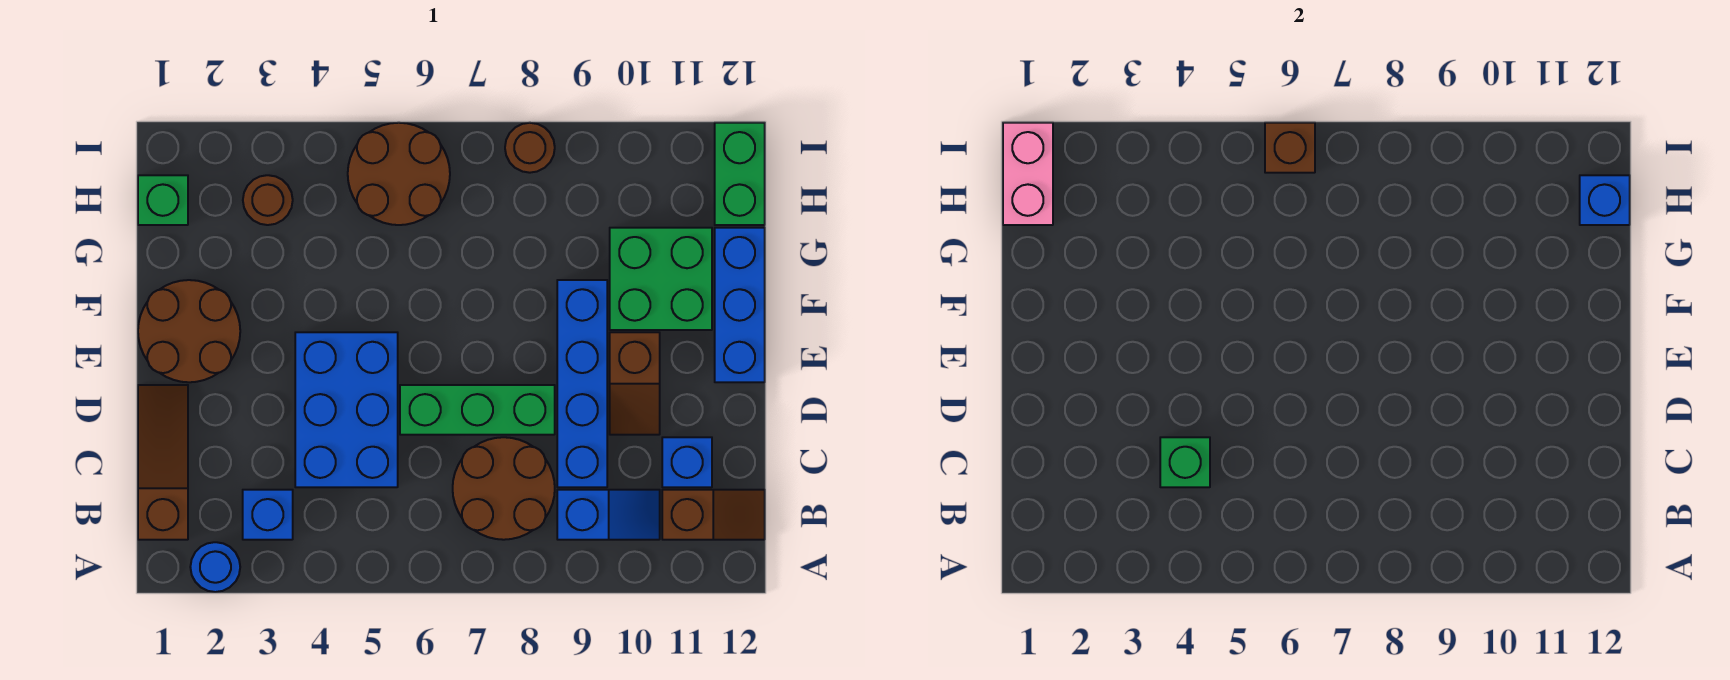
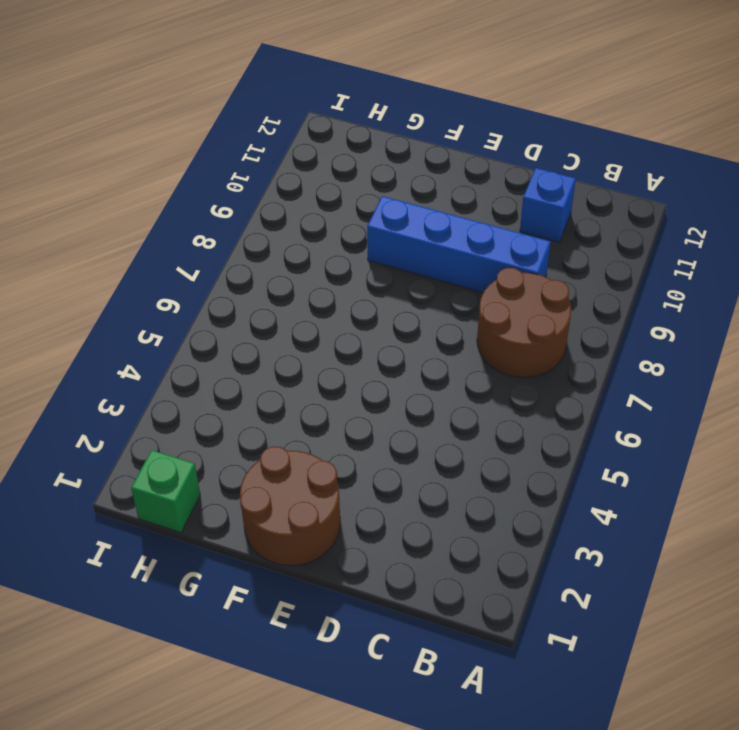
none -> blue round brick A2 level 1
none -> brown slope B1:D1 level 1 top B
none -> blue brick B3 level 1

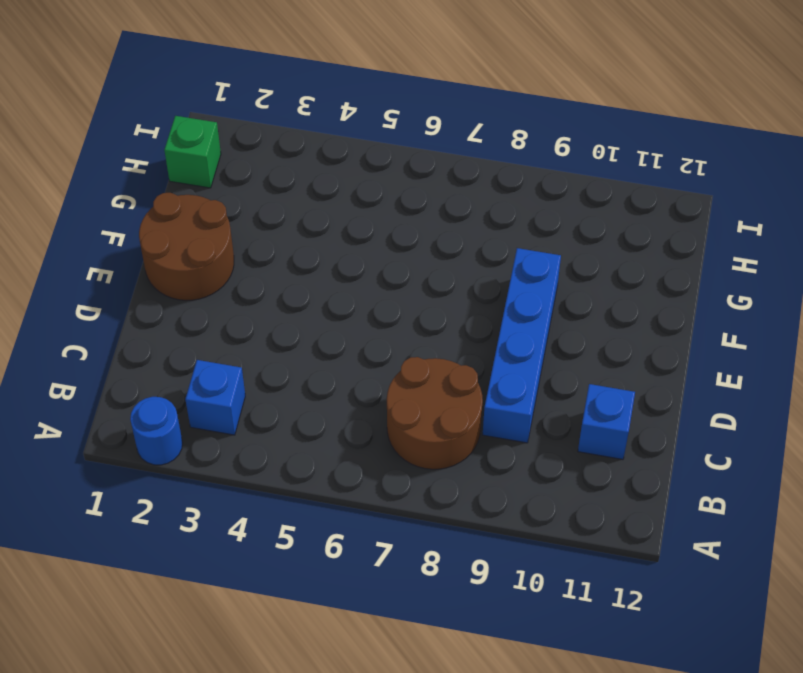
none -> brown slope B1:D1 level 1 top B
none -> blue slope B9:B10 level 1 top 9
none -> brown slope B11:B12 level 1 top 11

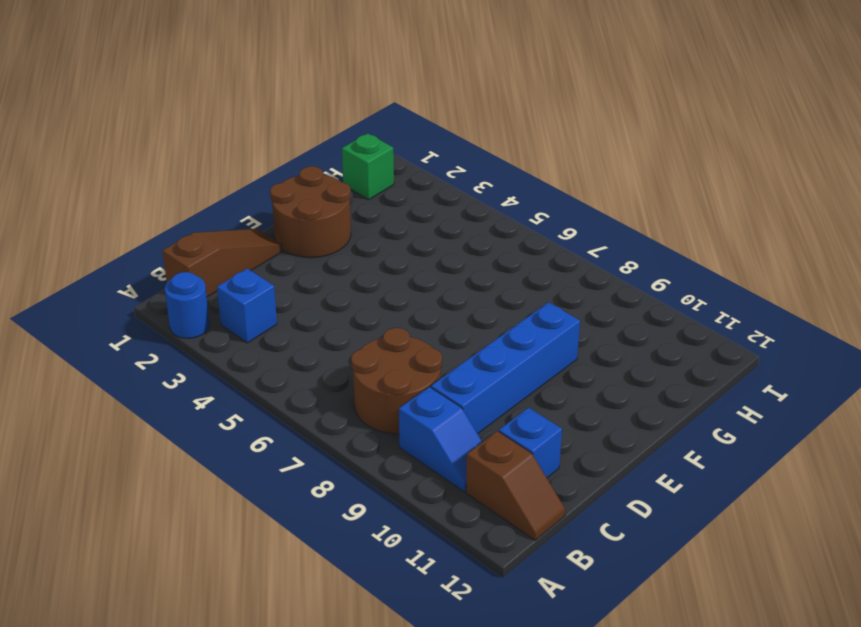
none -> blue brick C4:E5 level 1
none -> green brick D6:D8 level 1
none -> brown slope D10:E10 level 1 top E

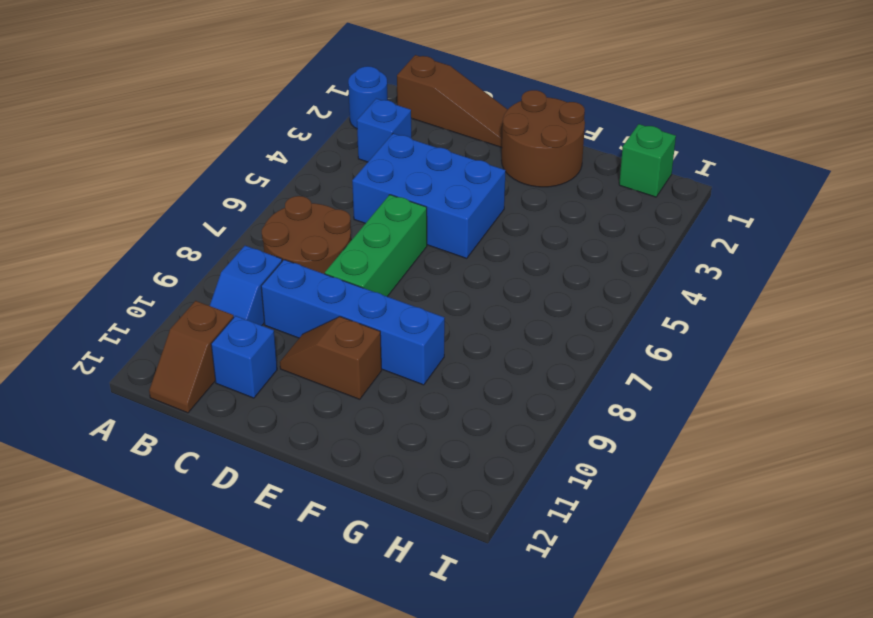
none -> blue brick E12:G12 level 1
none -> green brick F10:G11 level 1
none -> brown round brick H3 level 1

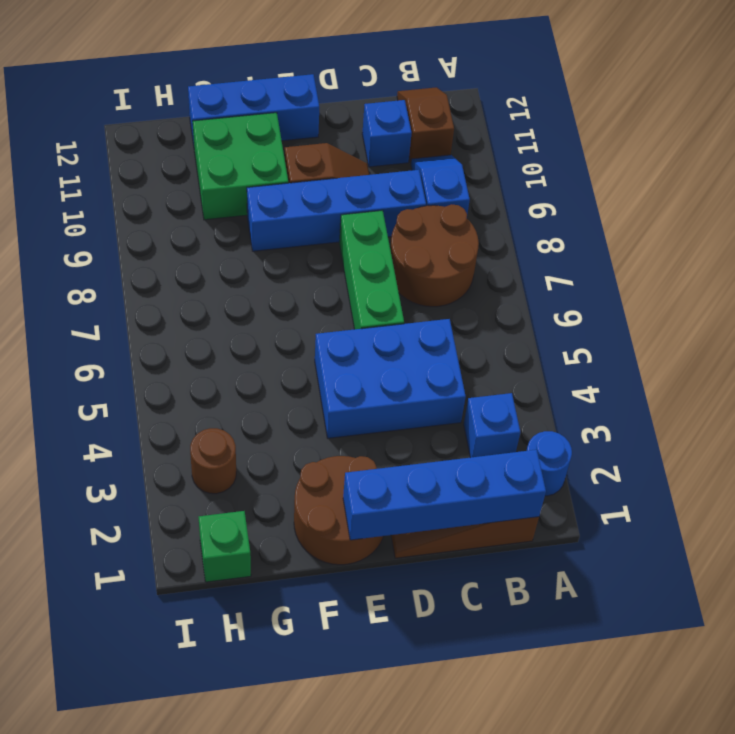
blue brick B1:E1 level 2 -> none
none -> brown round brick H5:I6 level 1
none -> green brick H12:I12 level 1
none -> brown round brick I8 level 1

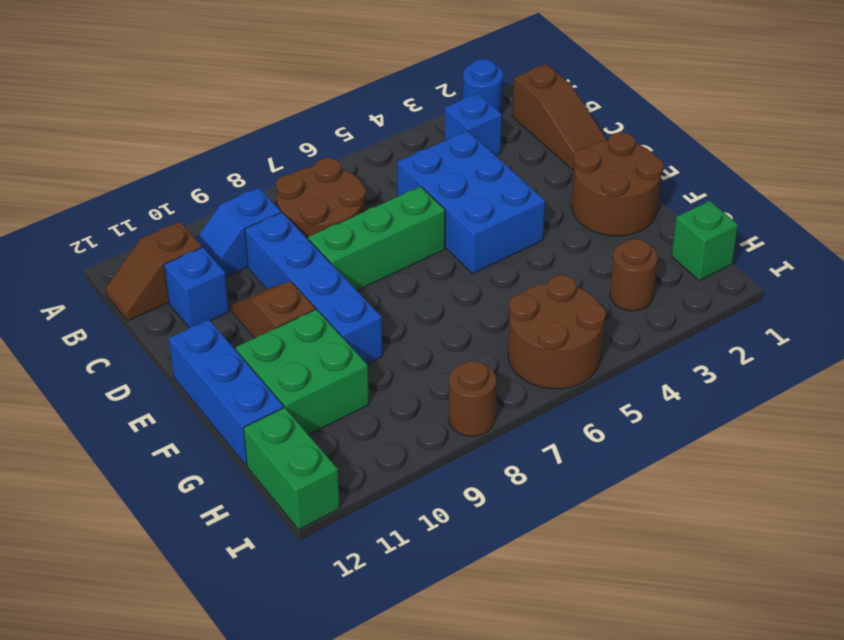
none -> green brick C4 level 2
none -> pink brick H1:I1 level 2
none -> blue brick H12 level 2

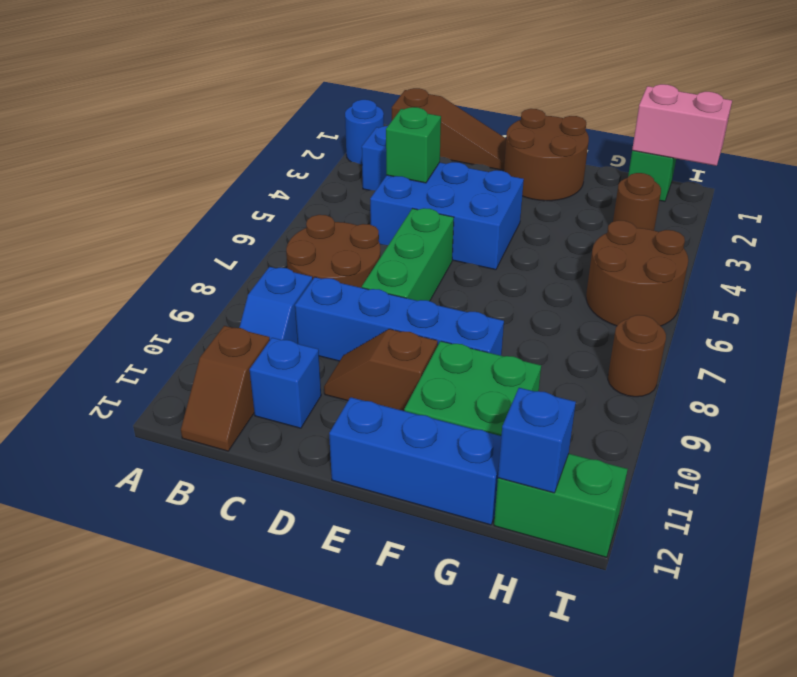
none -> brown brick I6 level 2

